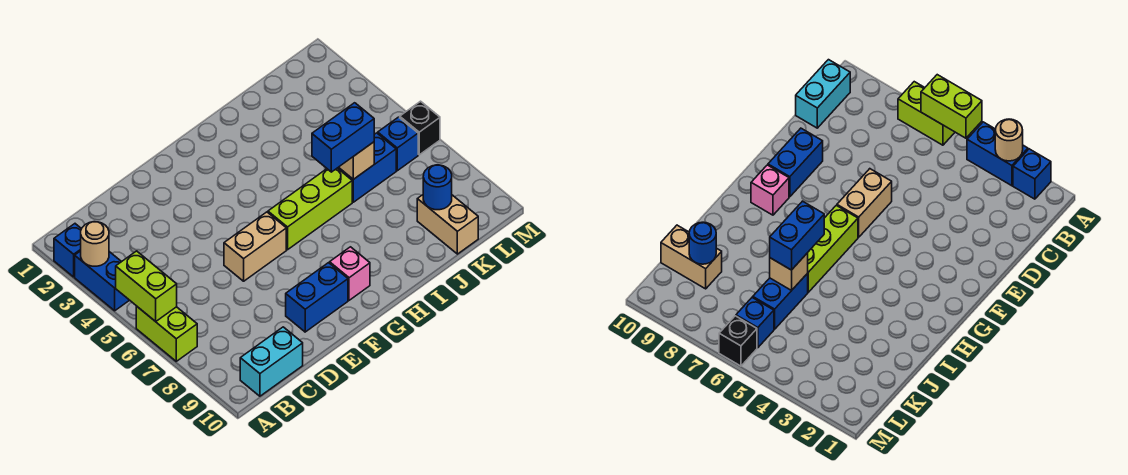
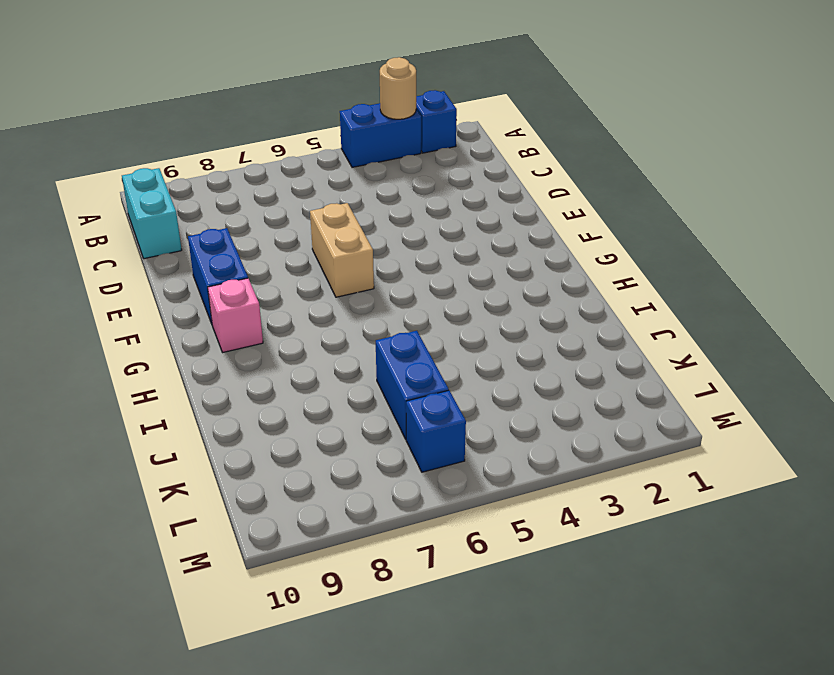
none -> lime brick A6:A7 level 1
none -> lime brick G6:I6 level 1
none -> tan brick K9:K10 level 1

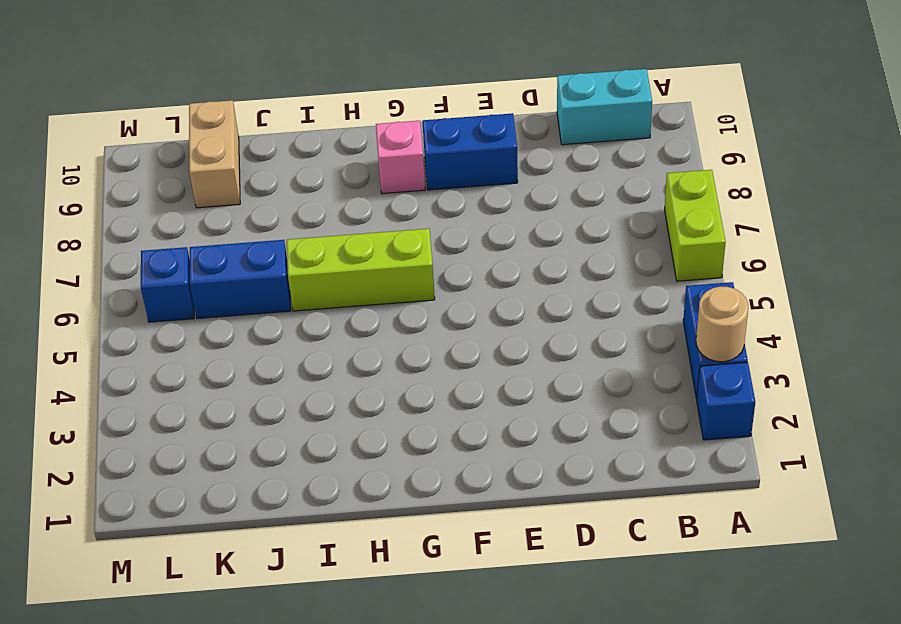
none -> tan brick E6:F6 level 1
none -> black brick M6 level 1
none -> lime brick A5:A6 level 2

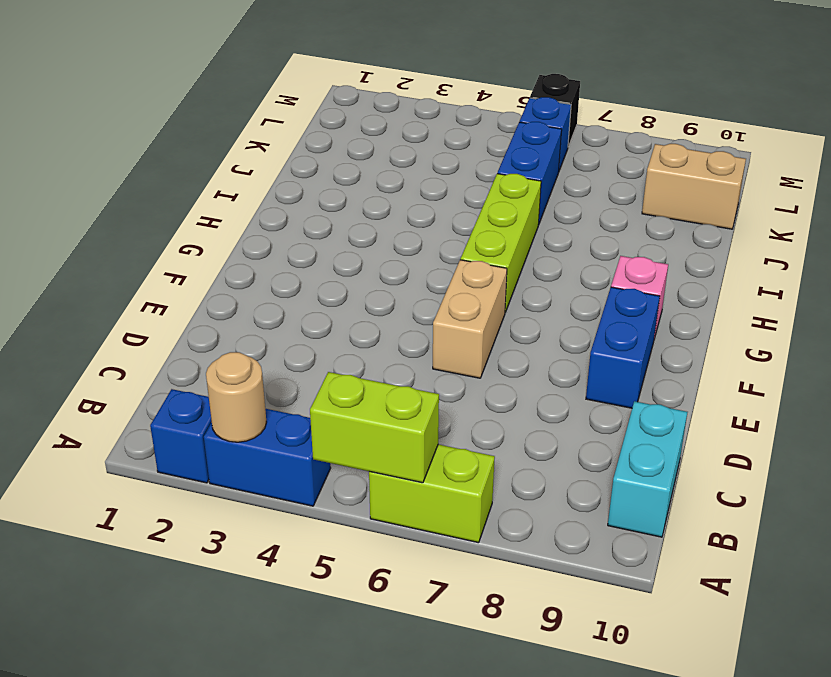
none -> tan brick J6 level 2
none -> blue round brick K9 level 2
none -> blue brick I6:J6 level 3

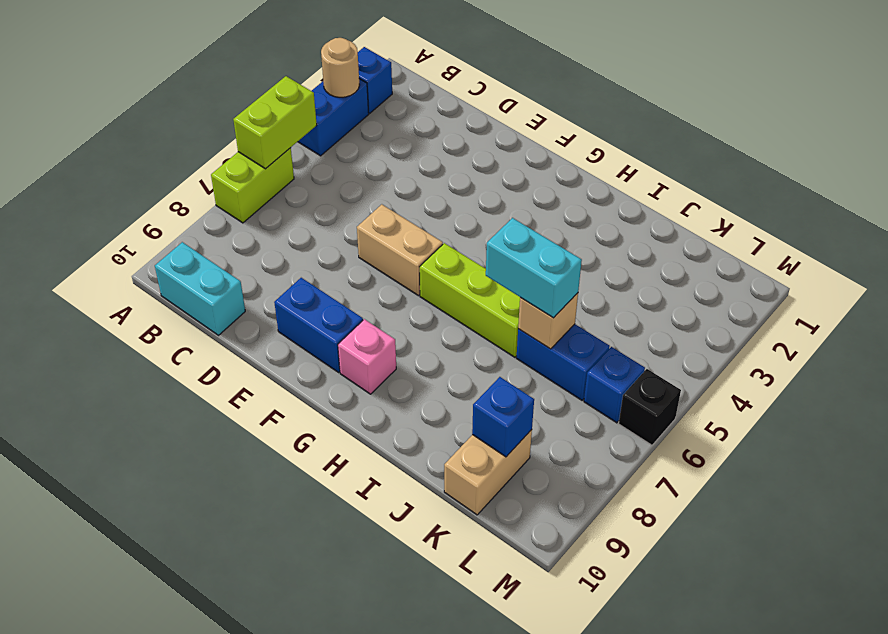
cyan brick I6:J6 level 3 -> blue brick I6:J6 level 3
blue brick K9 level 2 -> blue round brick K9 level 2

